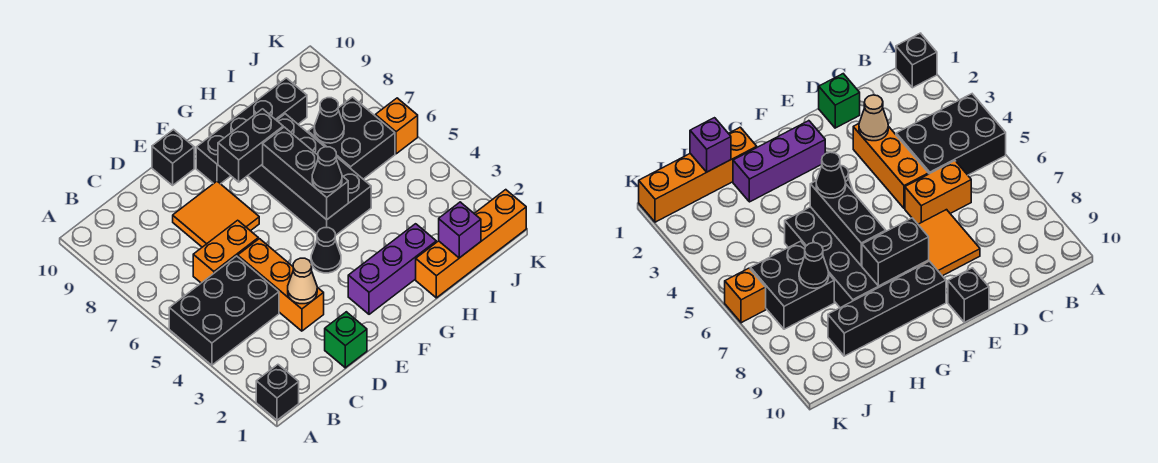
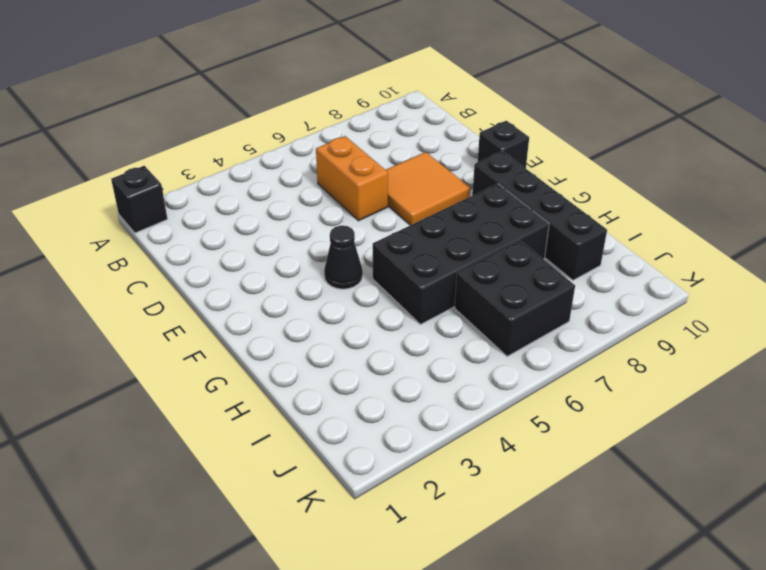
none -> black brick A4:C5 level 1
none -> green brick D1 level 1
none -> orange brick D3:D5 level 1

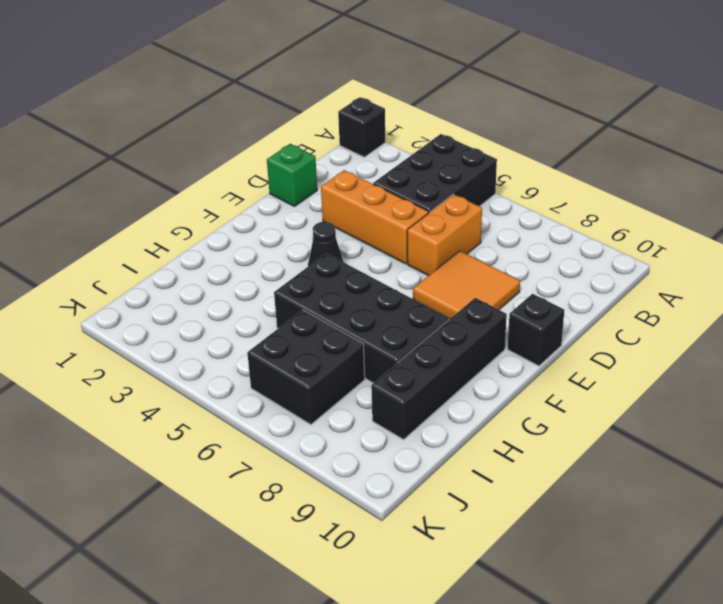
none -> purple brick F2:H2 level 1
none -> orange brick H1:K1 level 1
none -> orange brick K6 level 1

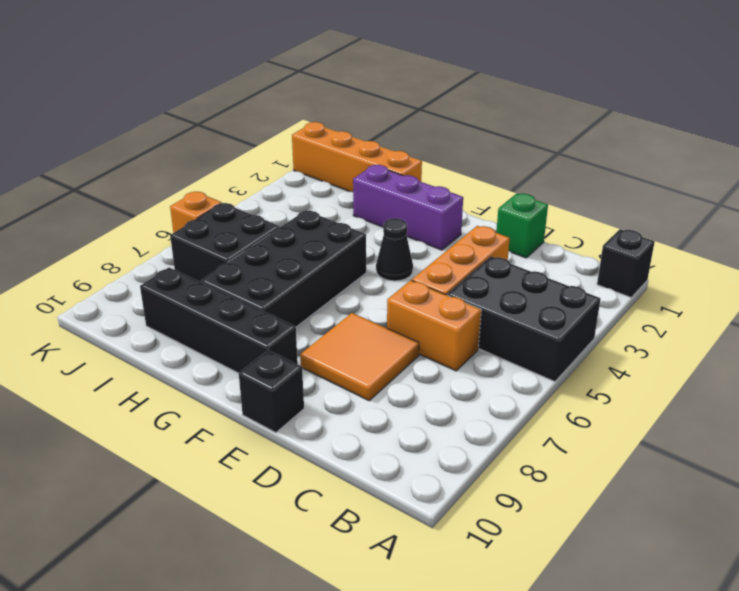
none -> tan cone D3 level 2
none -> black brick F8:G8 level 2
none -> black brick G5:G7 level 2

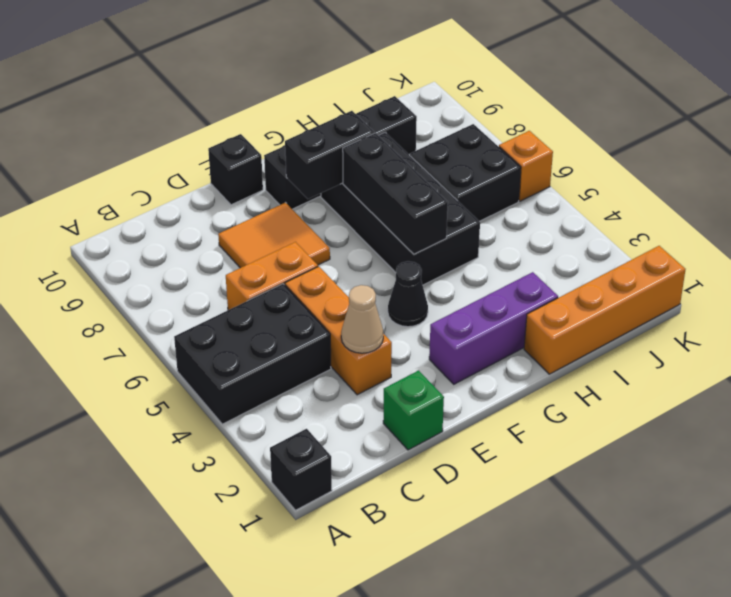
none -> purple brick I1 level 2
none -> black cone I7 level 2
none -> black cone G5 level 3

